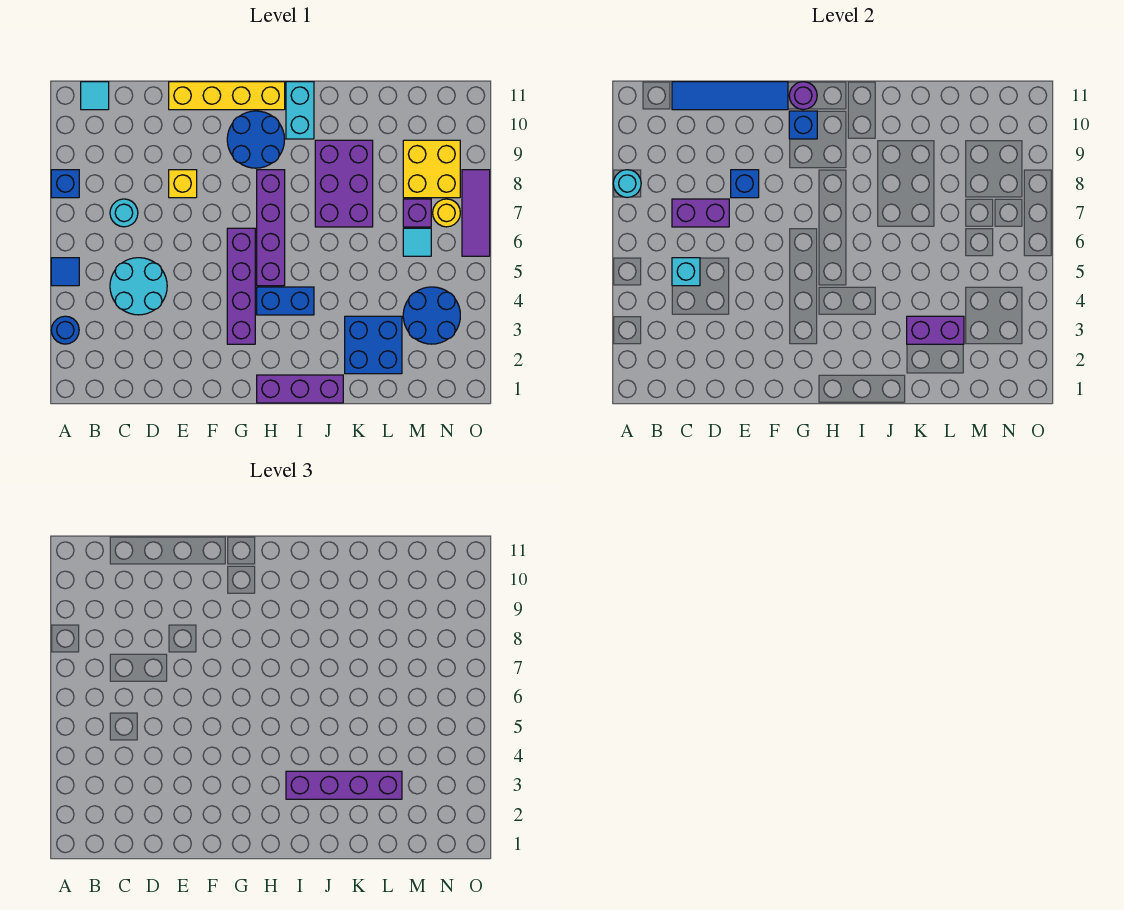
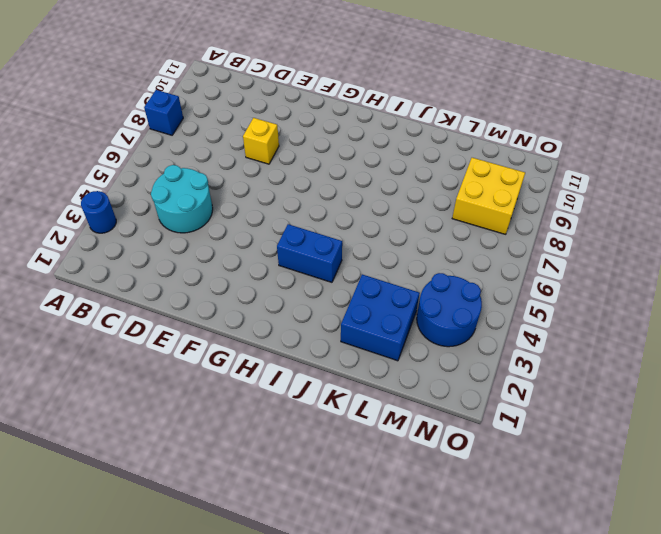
none -> blue tile A5 level 1
none -> cyan tile B11 level 1
none -> cyan round brick C7 level 1
none -> yellow brick E11:H11 level 1

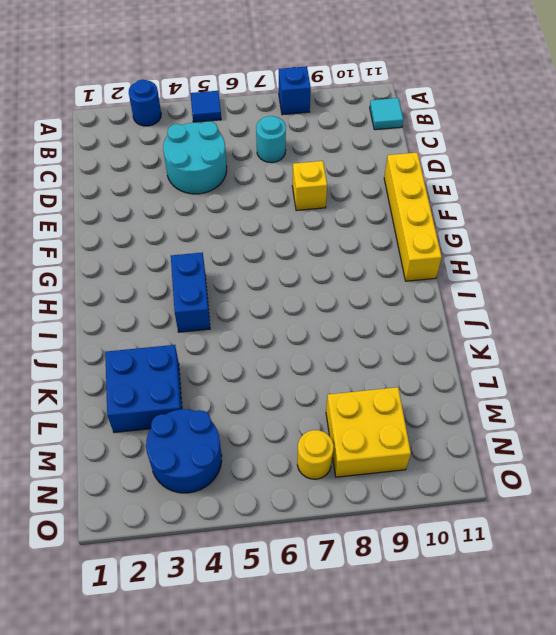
none -> purple brick G3:G6 level 1
none -> blue round brick G9:H10 level 1
none -> purple brick H1:J1 level 1
none -> purple brick H5:H8 level 1

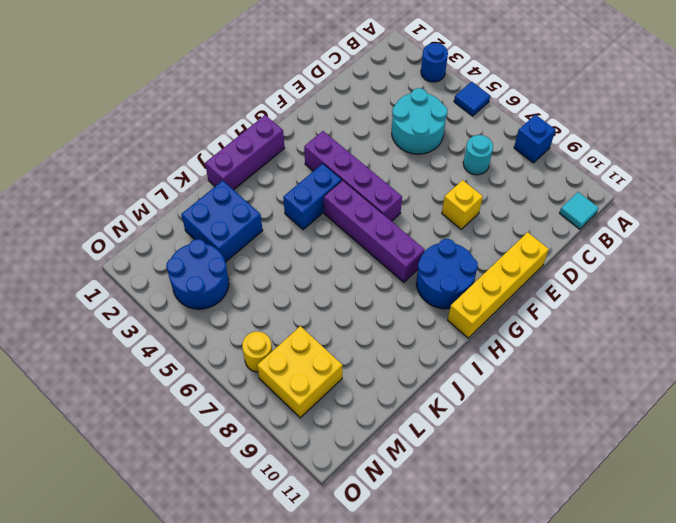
none -> cyan brick I10:I11 level 1
none -> purple brick J7:K9 level 1
none -> cyan tile M6 level 1
none -> purple brick M7 level 1

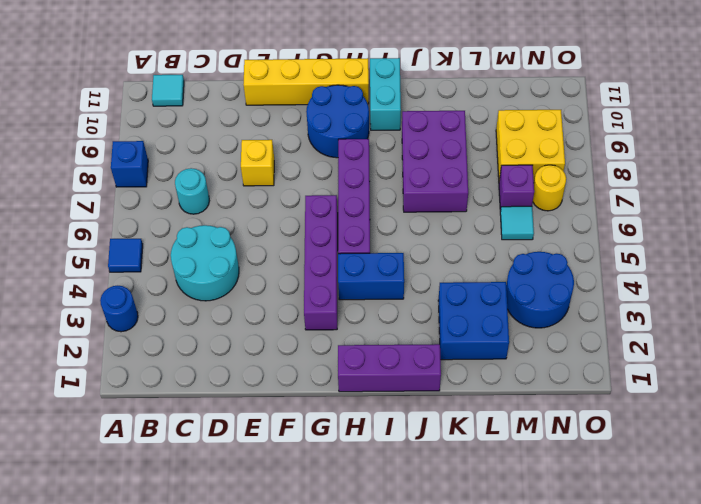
none -> purple tile O6:O8 level 1
none -> cyan round brick A8 level 2
none -> cyan brick C5 level 2
none -> purple brick C7:D7 level 2

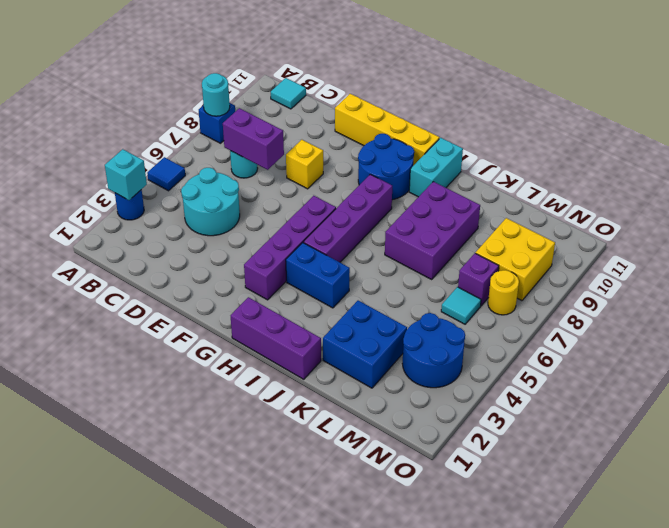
cyan brick A3 level 2 -> cyan brick C5 level 2
none -> purple tile O6:O8 level 1
none -> blue tile C11:F11 level 2
none -> blue brick E8 level 2
none -> blue brick G10 level 2

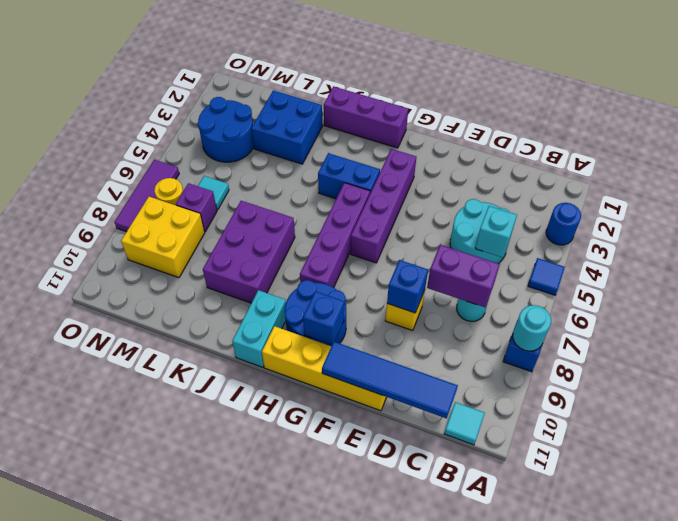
none -> purple round brick G11 level 2
none -> purple brick K3:L3 level 2
none -> purple brick I3:L3 level 3

